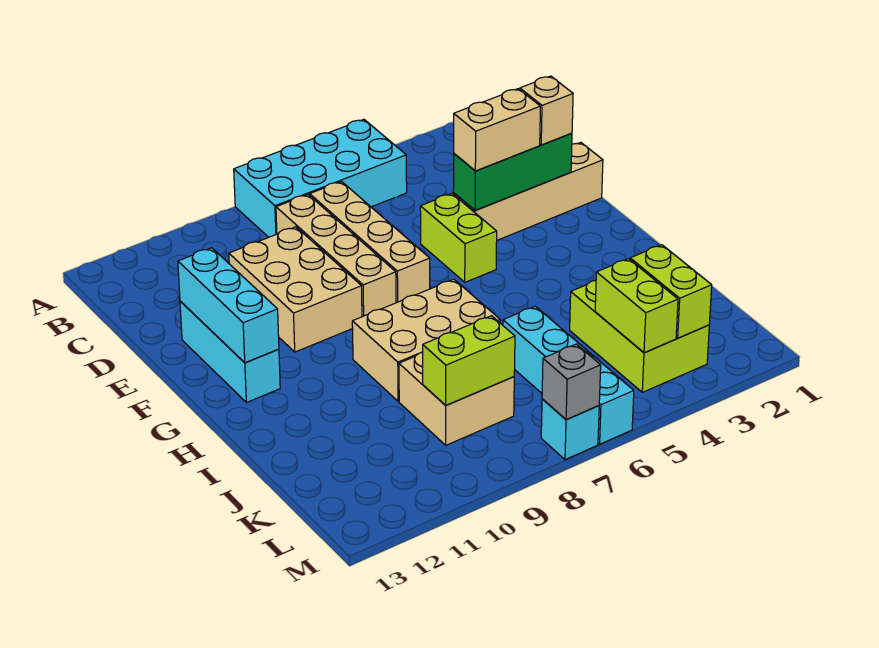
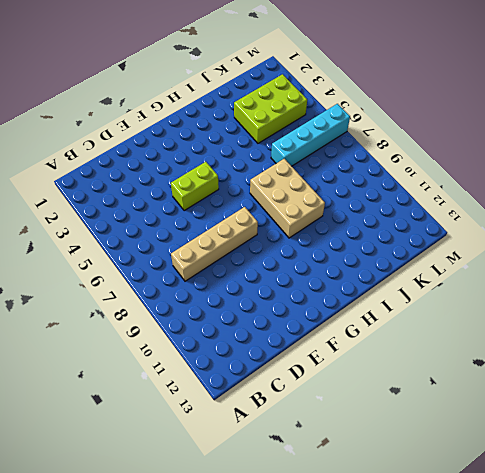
none -> cyan brick A5:B8 level 1
none -> tan brick C7:F7 level 1
none -> tan brick D9:F10 level 1

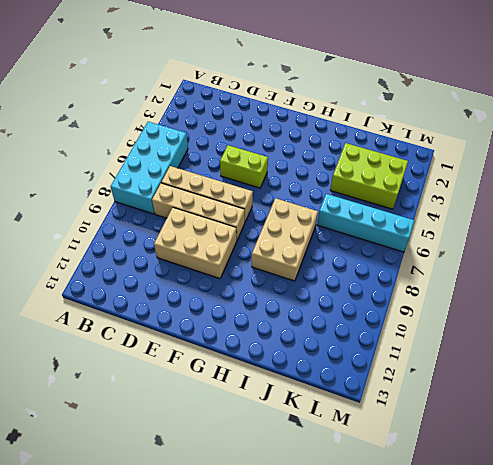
none -> tan brick E1:E4 level 1
none -> cyan brick E12:G12 level 1
none -> tan brick J8:K9 level 1

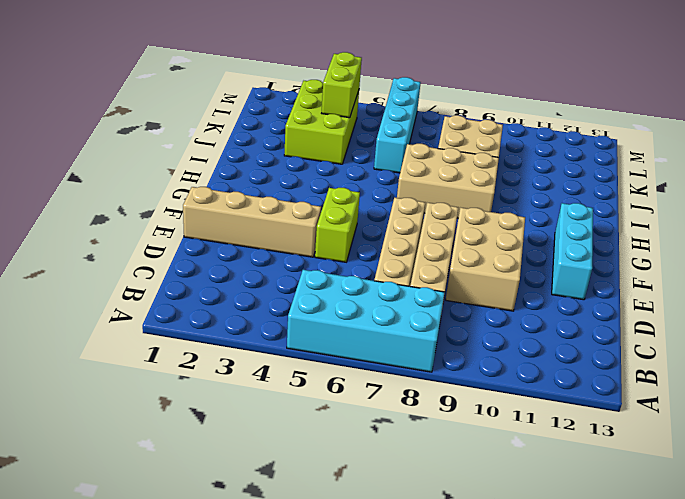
none -> cyan brick M7 level 1
none -> green brick E2:E4 level 2
none -> cyan brick E12:G12 level 2

